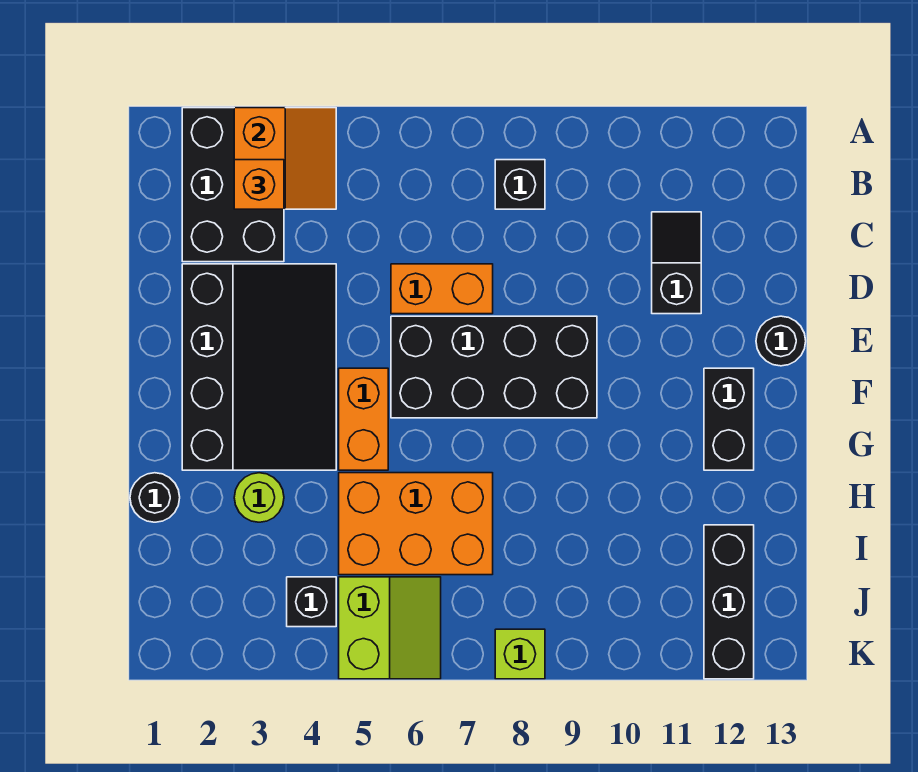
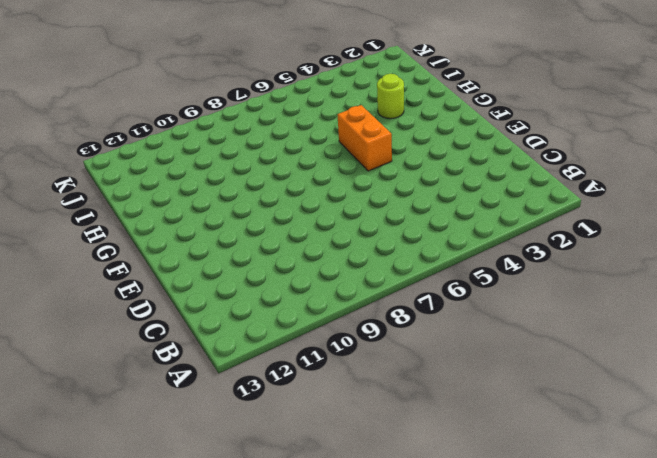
none -> black brick A2:C3 level 1
none -> black brick B8 level 1
none -> black slope C11:D11 level 1 top D

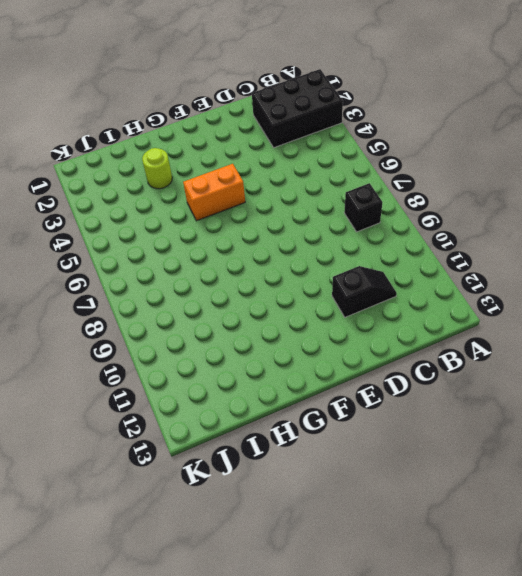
none -> black slope D2:G4 level 1 top 2
none -> orange brick D6:D7 level 1
none -> black brick E6:F9 level 1

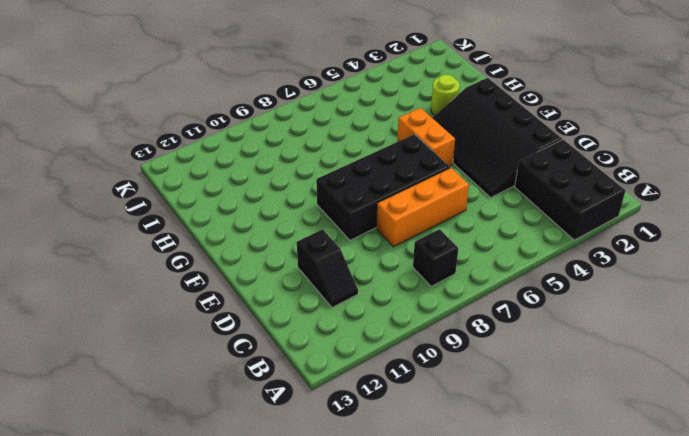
orange brick D6:D8 level 1 -> orange brick D6:D7 level 1
none -> black round brick E13 level 1
none -> black brick F12:G12 level 1
none -> black round brick H1 level 1

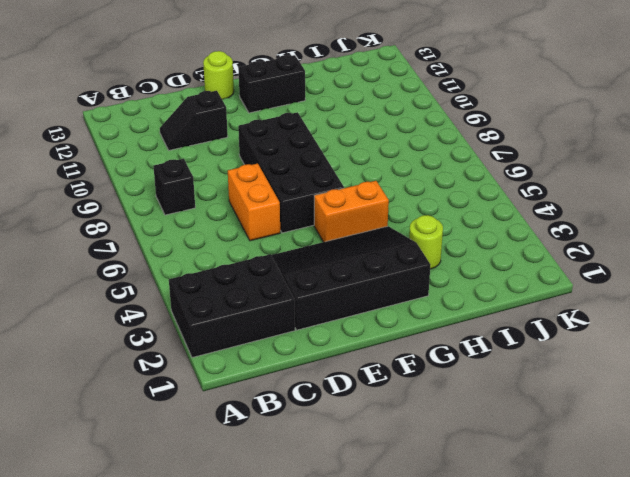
lime round brick E13 level 1 -> black round brick E13 level 1
none -> black round brick H1 level 1
none -> orange brick H5:I7 level 1
none -> black brick I12:K12 level 1

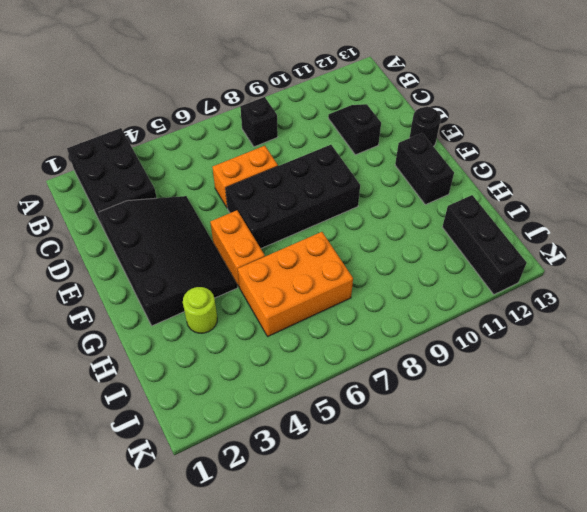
none -> black round brick H1 level 1
none -> black brick J4 level 1
none -> lime slope J5:K6 level 1 top 5

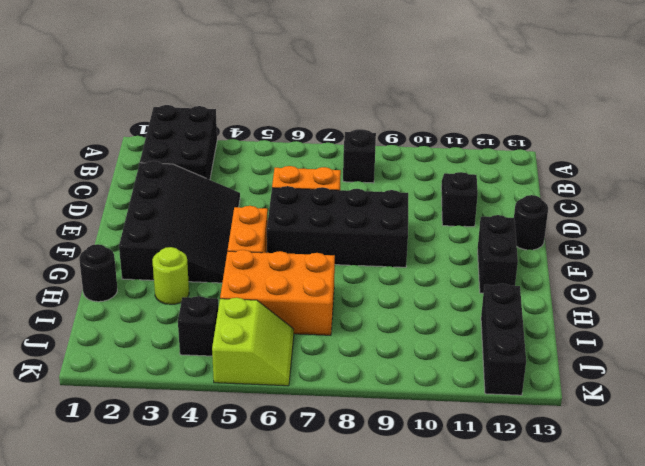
none -> lime brick K8 level 1
none -> orange slope A3:B4 level 2 top 3
none -> orange brick B3 level 3

